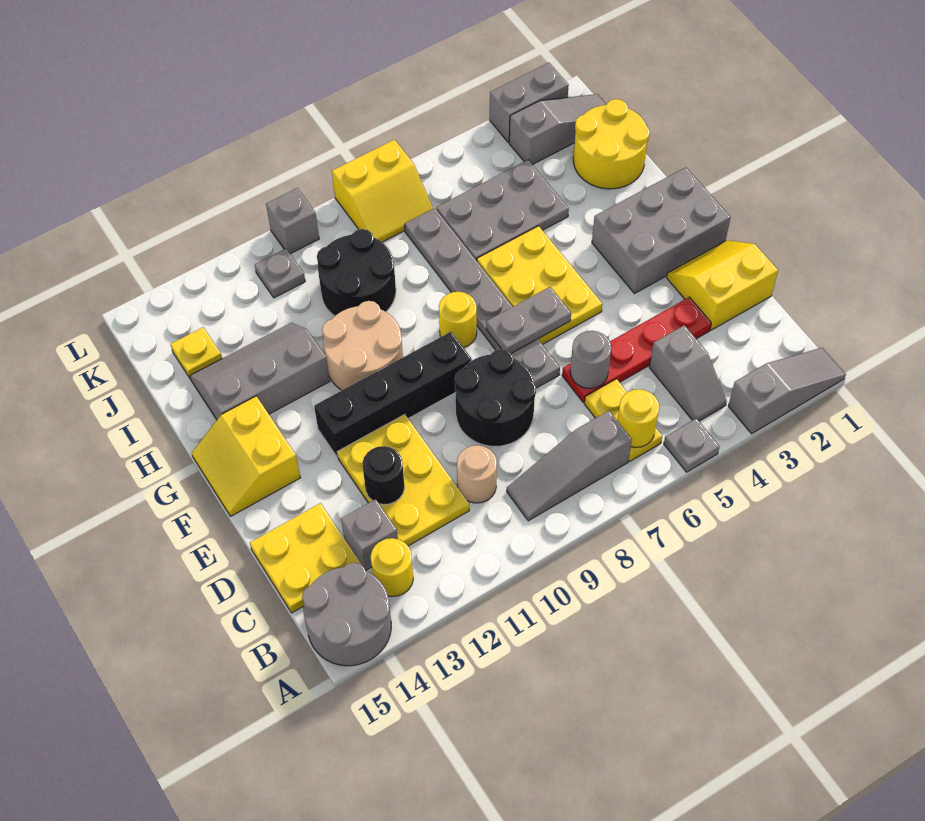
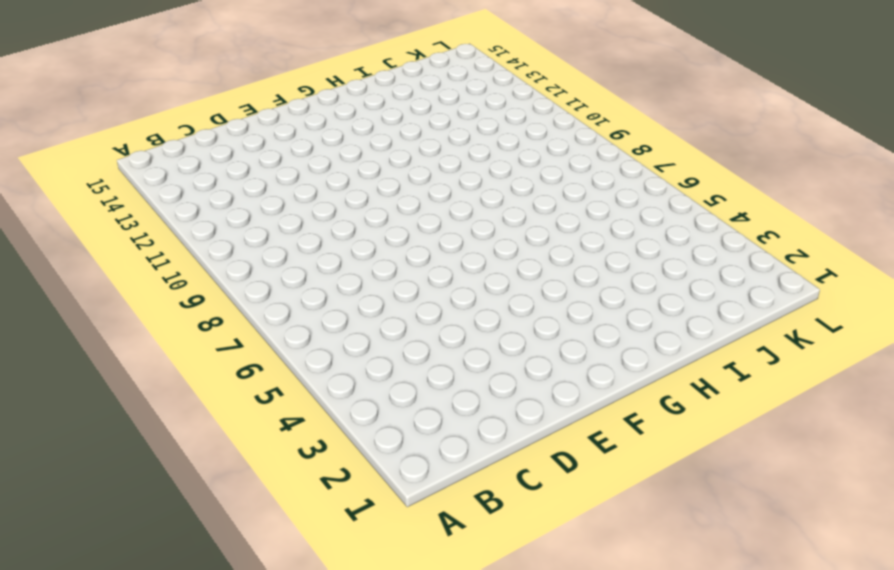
none -> grey slope A1:A3 level 1 top 3
none -> grey plate A5 level 1
none -> grey round brick A14:B15 level 1
none -> grey slope B4:C4 level 1 top C

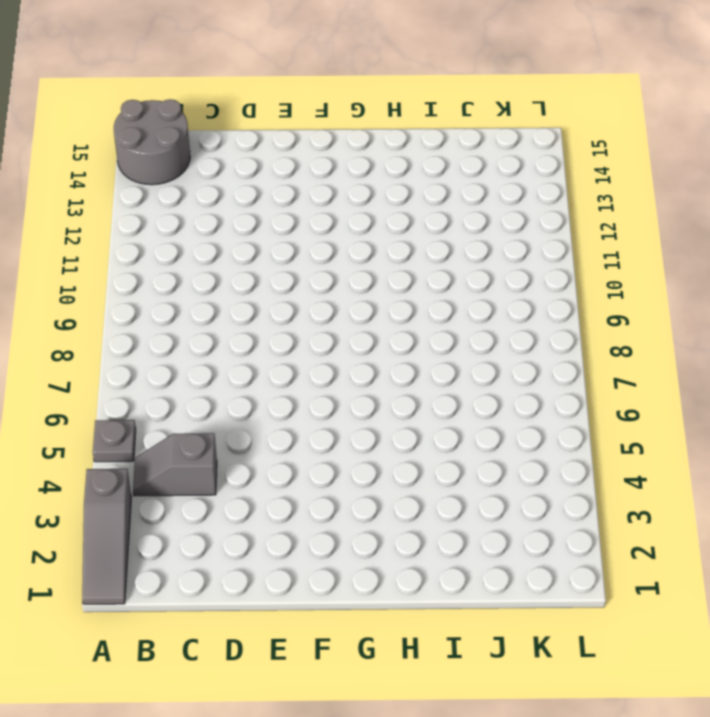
none -> yellow plate B6:C6 level 1
none -> grey slope B7:B9 level 1 top 7
none -> yellow round brick B13 level 1
none -> tan round brick C10 level 1

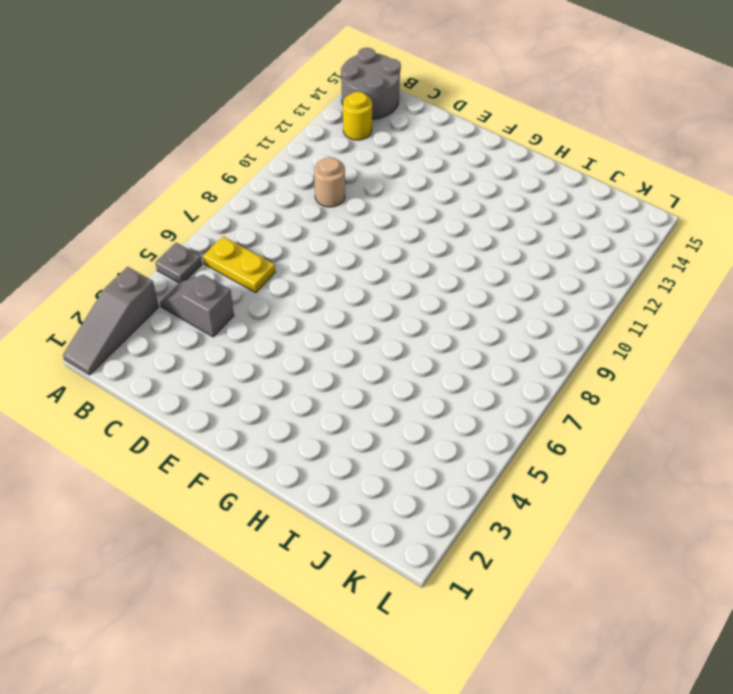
none -> grey slope B7:B9 level 1 top 7
none -> yellow plate C11:E12 level 1
none -> grey brick C13 level 1
none -> yellow plate C14:D15 level 1

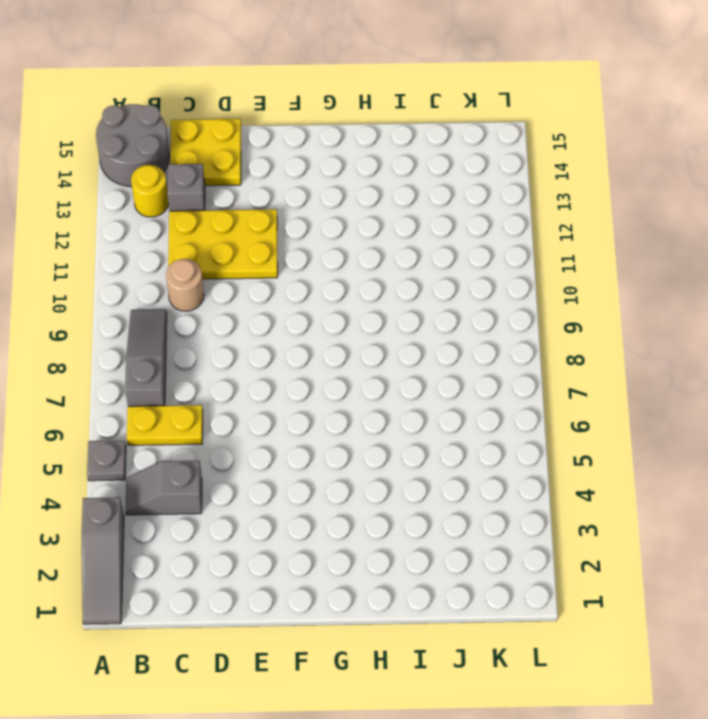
none -> yellow slope D1:E2 level 1 top D
none -> red plate D3:D6 level 1
none -> black round brick D8:E9 level 1
none -> grey plate E7:J7 level 1

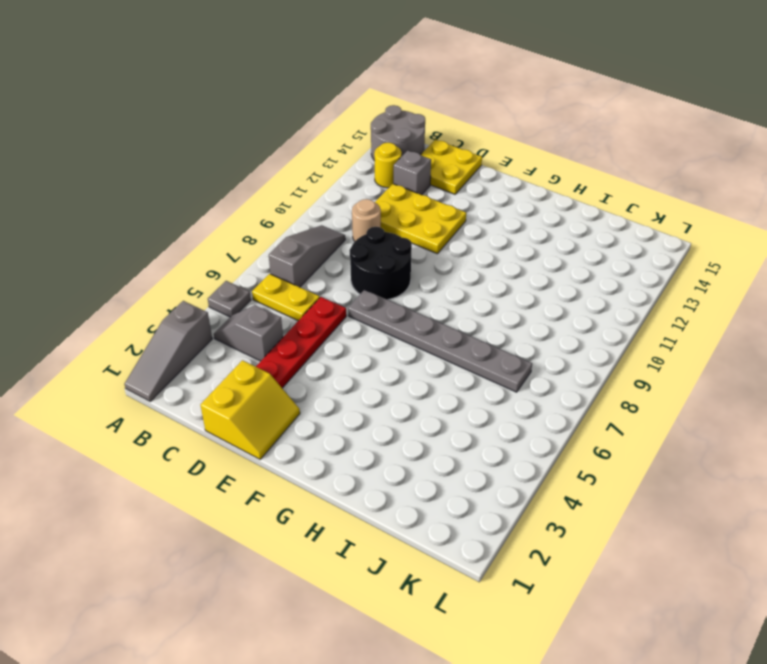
none -> grey brick F1:G3 level 1
none -> yellow plate F5:H6 level 1
none -> black brick F9:F12 level 1
none -> yellow slope F14:G15 level 1 top 14

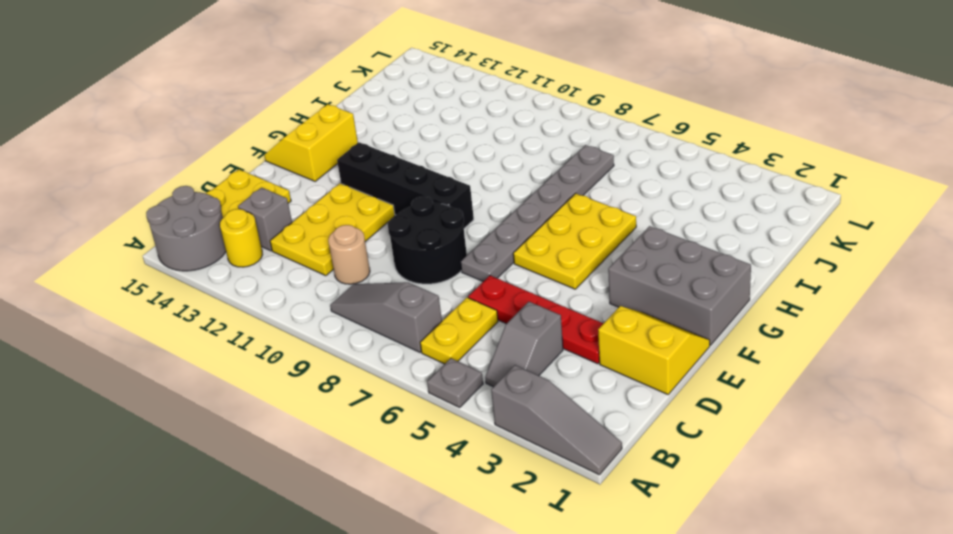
none -> yellow round brick G8 level 1
none -> tan round brick G10:H11 level 1
none -> grey slope H12:I14 level 1 top H
none -> yellow round brick I1:J2 level 1

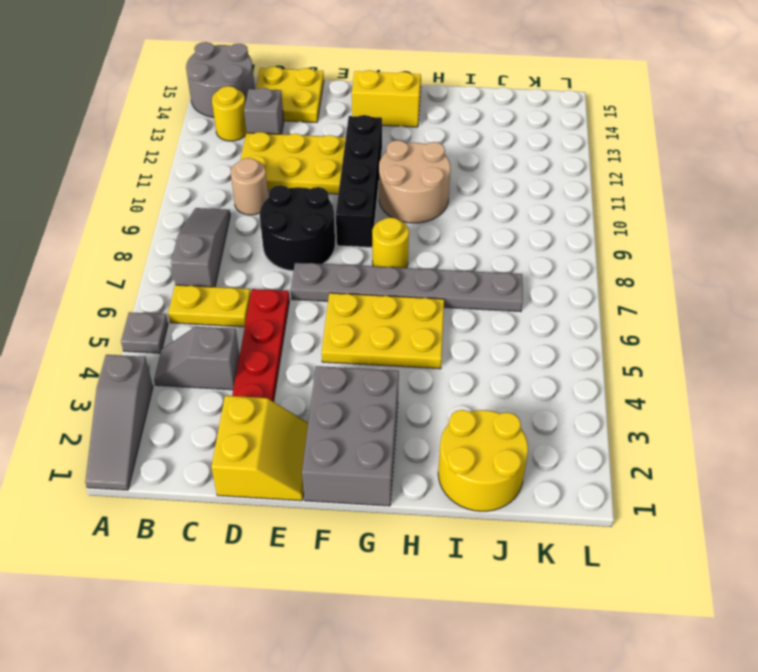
none -> grey slope H12:I14 level 1 top H
none -> grey plate I4:J6 level 1
none -> black round brick I9:J10 level 1
none -> yellow plate J14 level 1

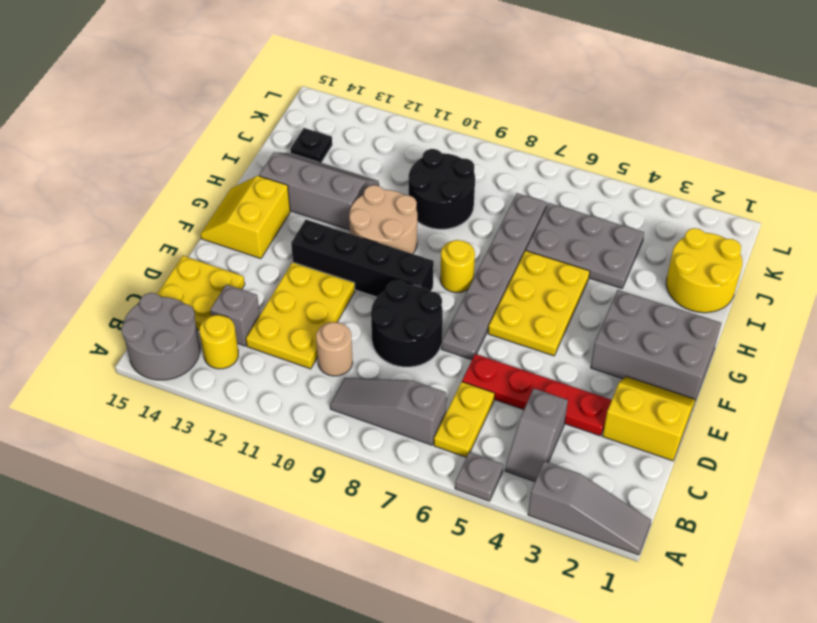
black plate J14 level 1 -> yellow plate J14 level 1
none -> grey slope K1:K3 level 1 top 3
none -> yellow slope K7:L8 level 1 top L
none -> grey plate K11 level 1
none -> grey brick L2:L3 level 1

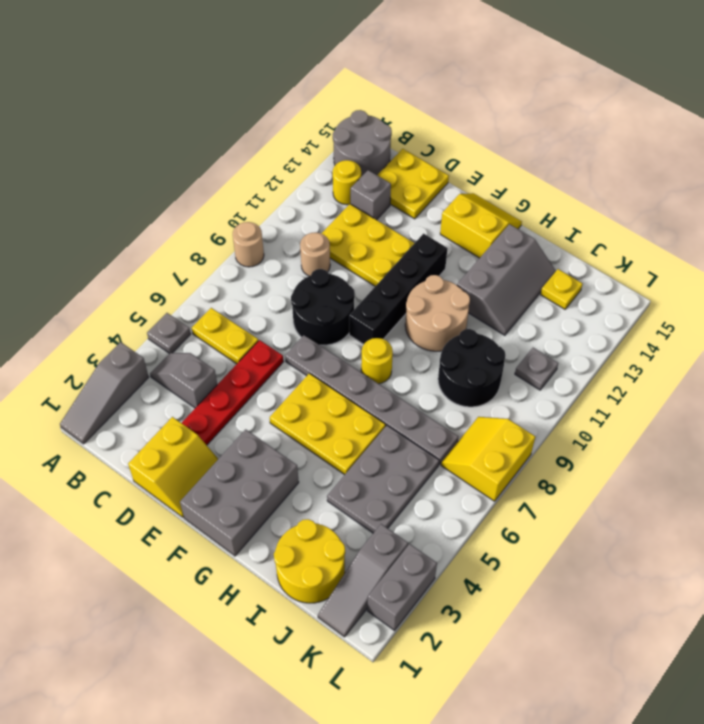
tan round brick A9 level 1 -> none
none -> grey slope B7:B9 level 1 top 7
none -> grey brick L10 level 1
none -> yellow round brick B6 level 2
none -> grey round brick D6 level 2

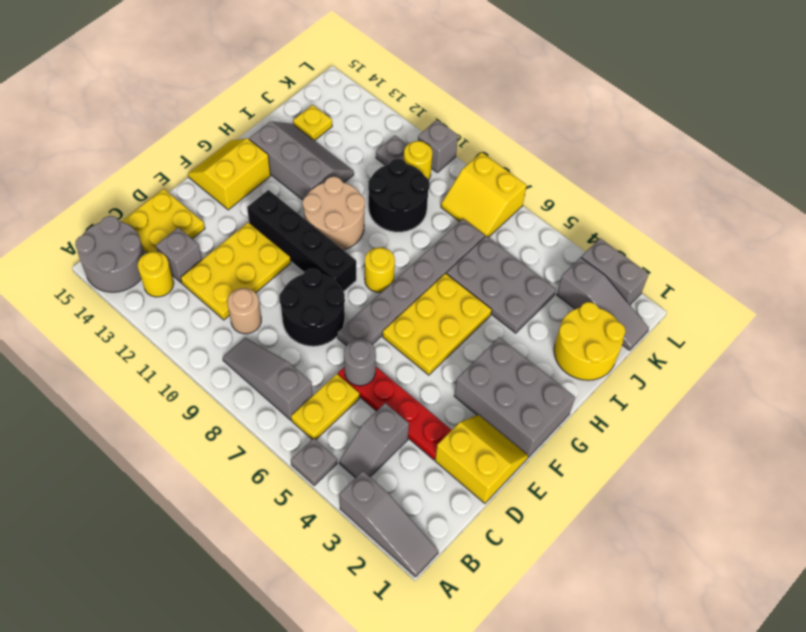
yellow round brick K10 level 1 -> yellow round brick B6 level 2
none -> black round brick D12 level 2
none -> grey plate F6:F7 level 2

